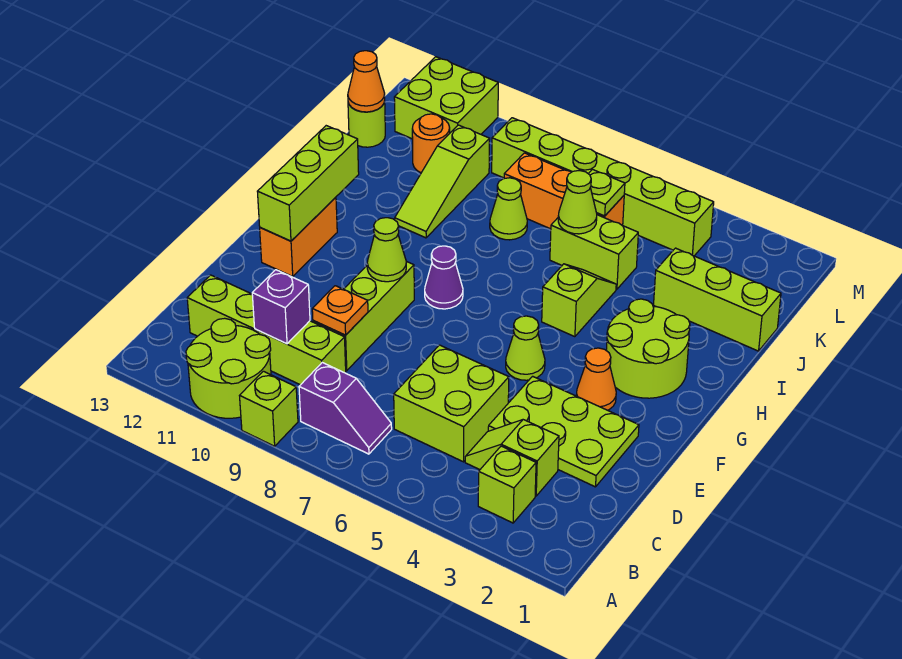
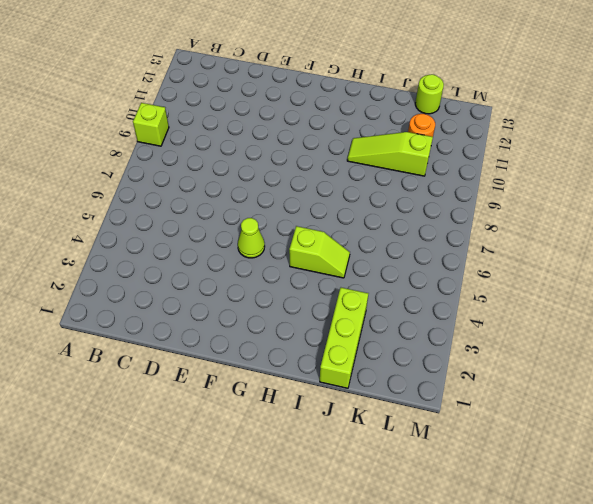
none -> lime round brick A10:B11 level 1
none -> lime brick B3 level 1
none -> purple slope B7:B8 level 1 top 8
none -> lime slope C3:C4 level 1 top 3

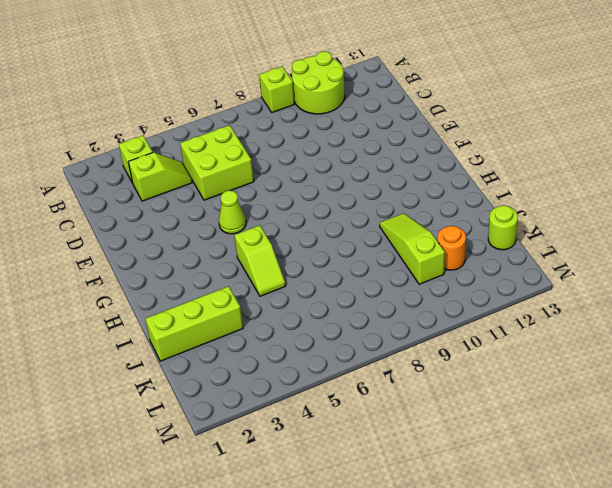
none -> purple slope B7:B8 level 1 top 8
none -> lime brick C9:C12 level 1
none -> lime plate D2:E4 level 1
none -> lime brick D9:F9 level 1

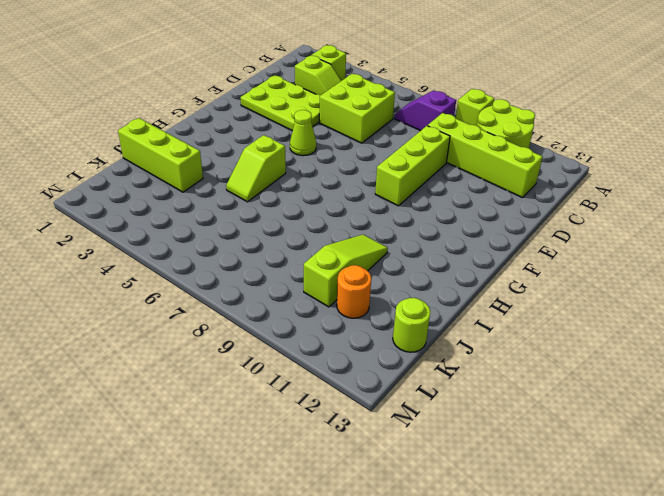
none -> orange cone F3 level 1
none -> orange brick F12:G12 level 1
none -> lime round brick G2:H3 level 1
none -> purple cone G8 level 1

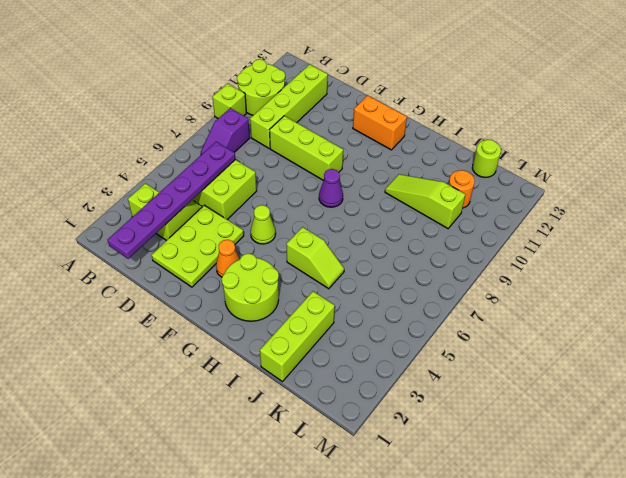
purple plate C1:C6 level 2 -> none
none -> lime brick J5:J6 level 1
none -> lime cone J8 level 1
none -> orange brick K6:K8 level 1
none -> lime brick L4:L9 level 1

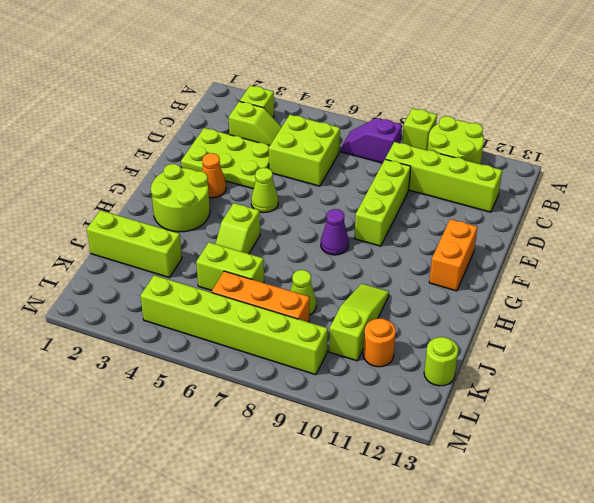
none -> lime brick L11:M12 level 1
none -> purple brick C10 level 2
none -> orange plate D9 level 2
none -> lime cone F9 level 2

